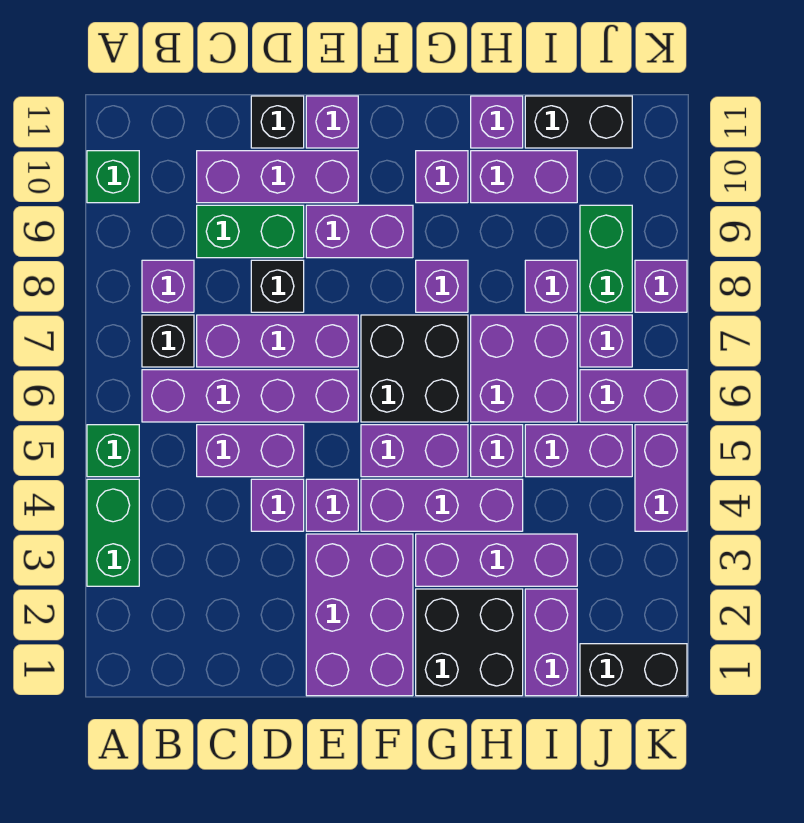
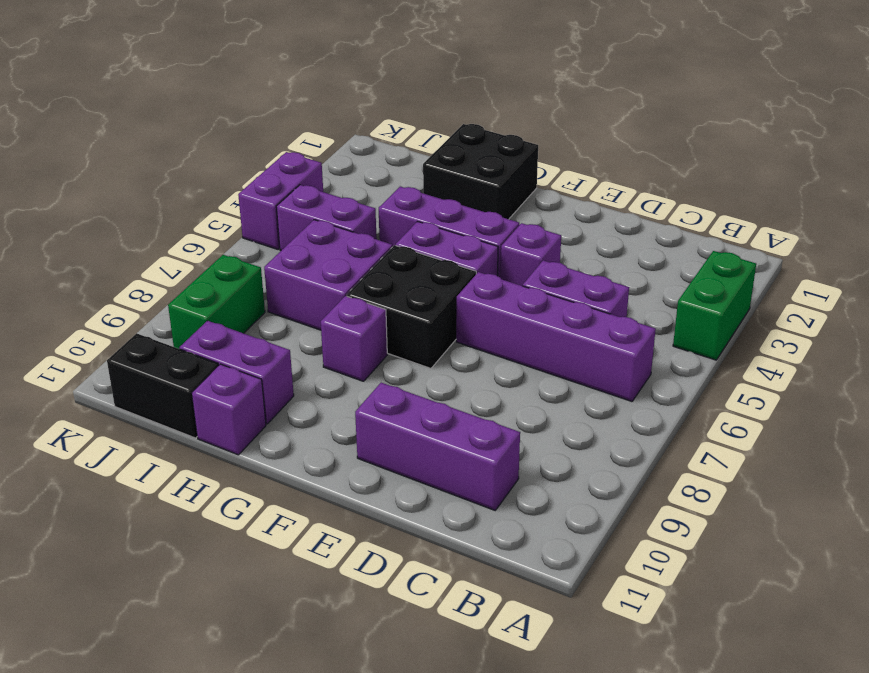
none -> green brick A5 level 1
none -> green brick A10 level 1
none -> black brick B7 level 1
none -> purple brick B8 level 1

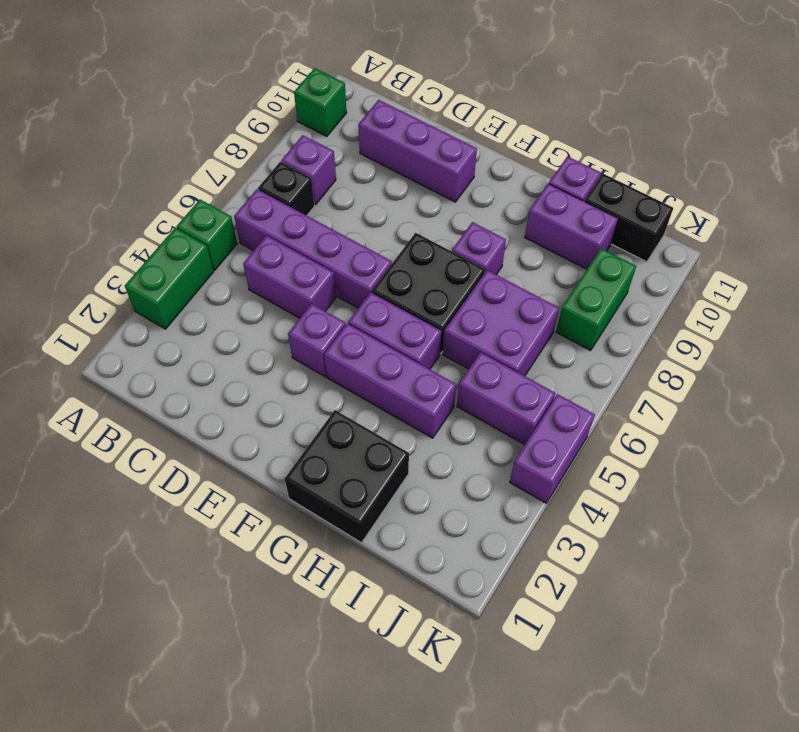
none -> purple brick C7:E7 level 1
none -> green brick C9:D9 level 1
none -> purple brick D4 level 1
none -> black brick D8 level 1

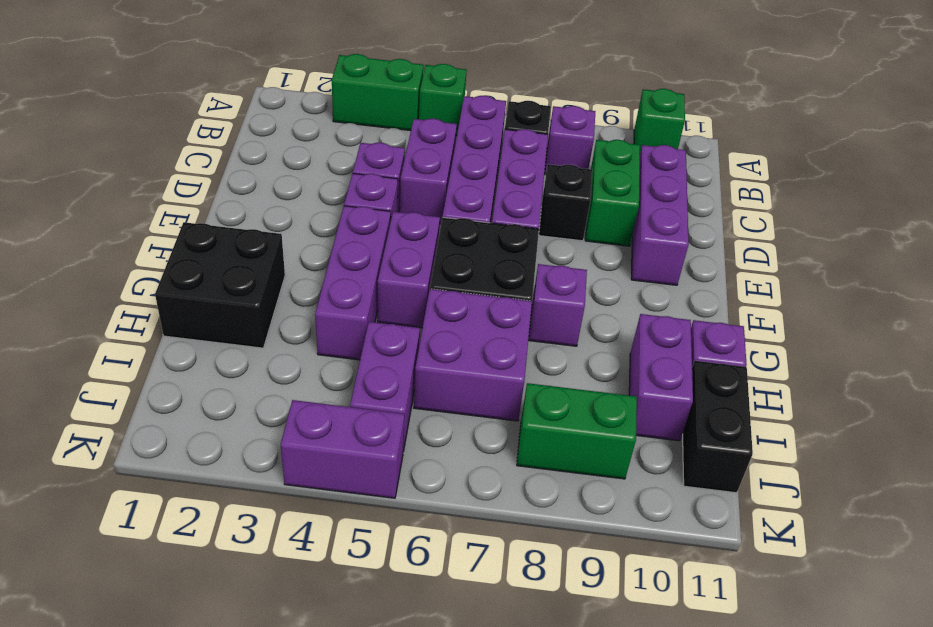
none -> black brick D11 level 1
none -> purple brick E1:F3 level 1
none -> purple brick E9:F9 level 1
none -> purple brick E11 level 1

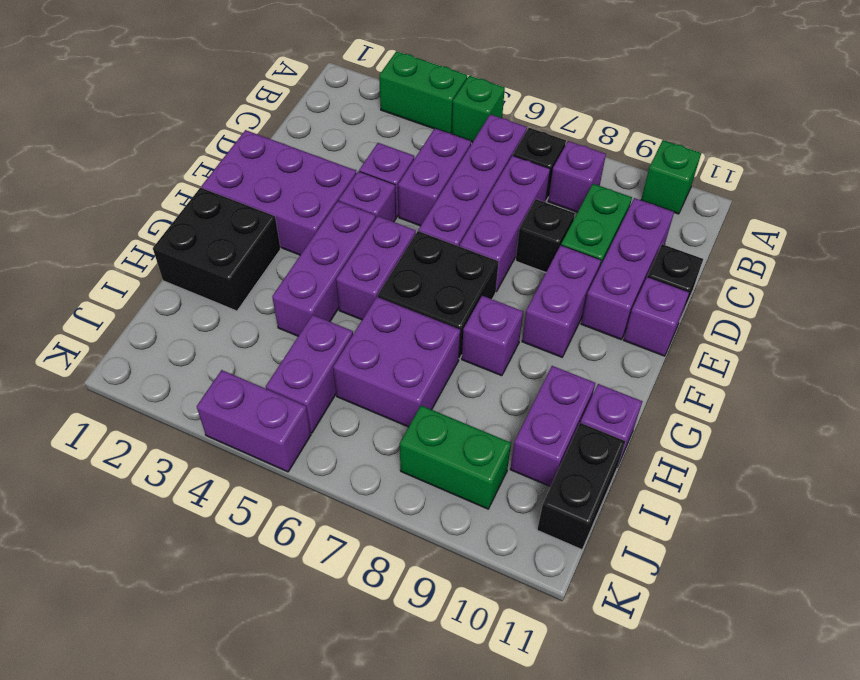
none -> purple brick G3:I3 level 1
none -> purple brick G10 level 1
none -> purple brick H5 level 1
none -> purple brick I1:I2 level 1

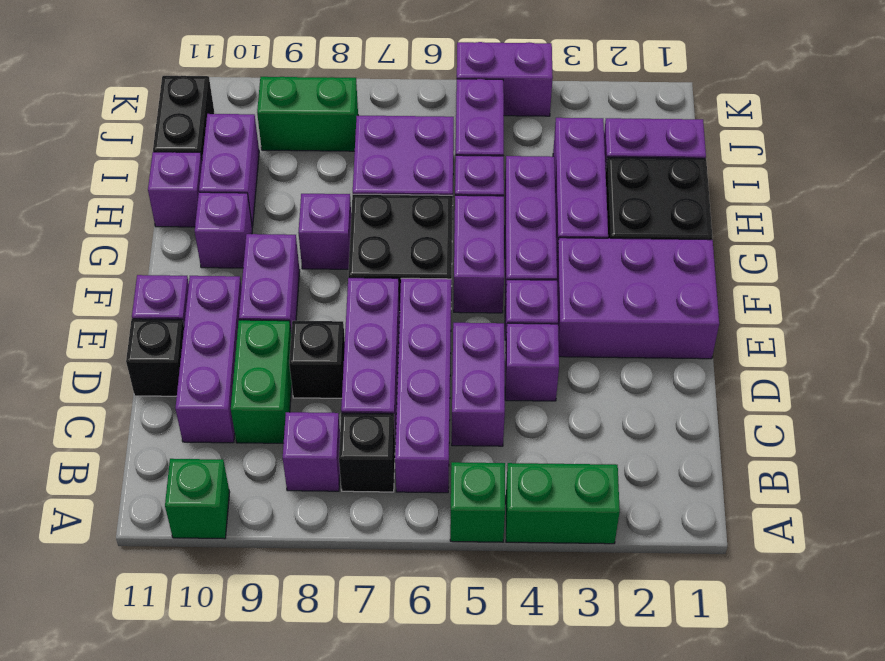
none -> purple brick I8 level 1
none -> black brick J1:K1 level 1
none -> purple brick J6:K6 level 1
none -> purple brick J7 level 1

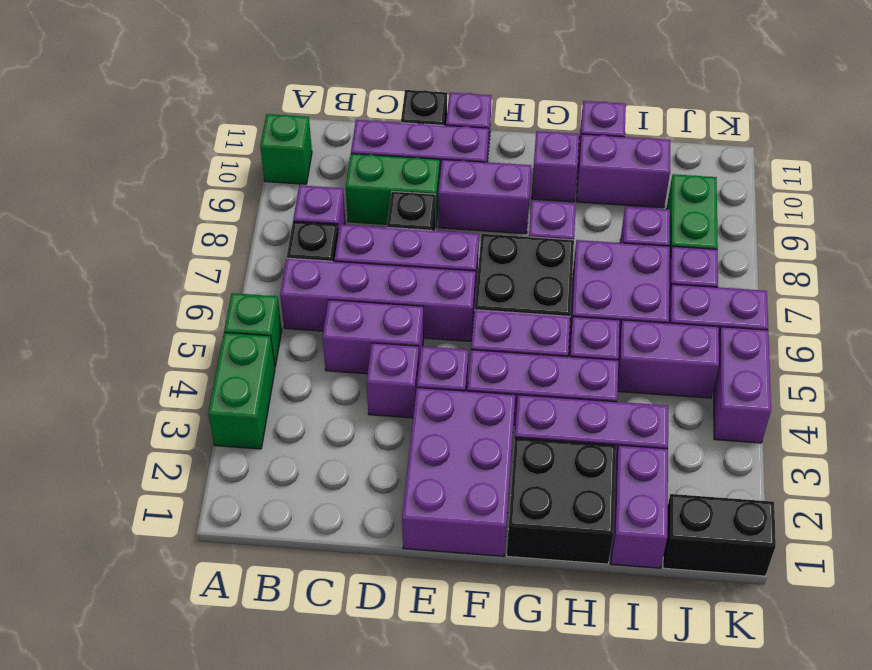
none -> black brick I11:J11 level 1
none -> purple brick K8 level 1

